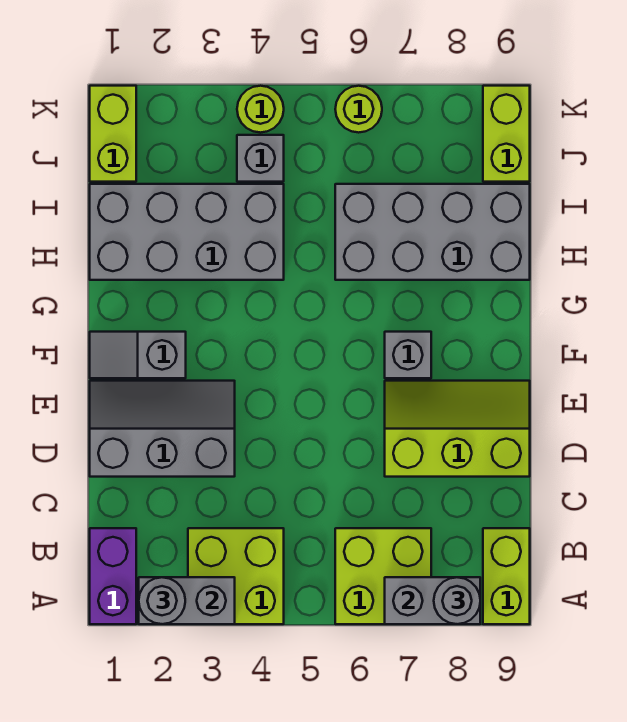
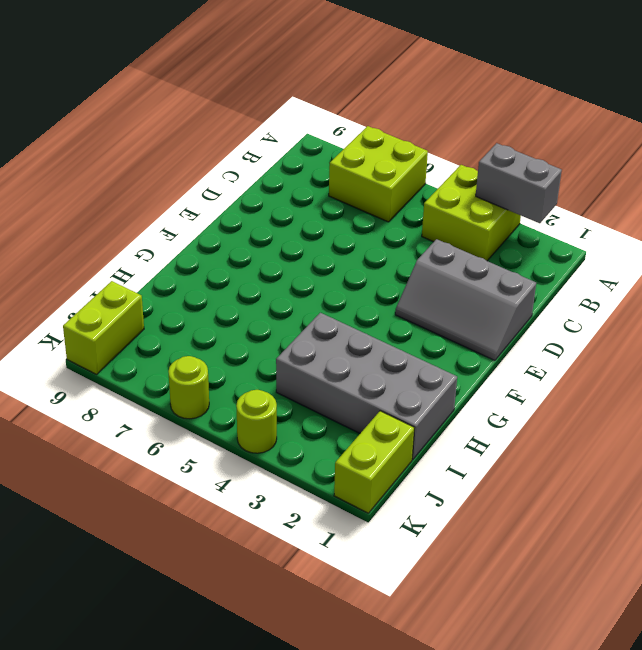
none -> purple brick A1:B1 level 1
none -> lime brick A9:B9 level 1
none -> lime slope D7:E9 level 1 top D

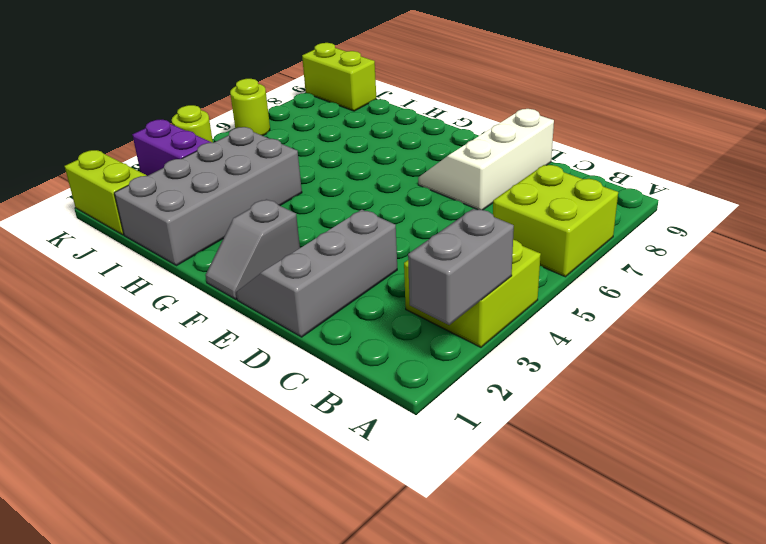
white slope D7:E9 level 1 top D -> lime slope D7:E9 level 1 top D
purple brick J3:K3 level 1 -> purple brick A1:B1 level 1
none -> lime brick A9:B9 level 1
none -> grey brick F7 level 1
none -> grey brick H6:I9 level 1

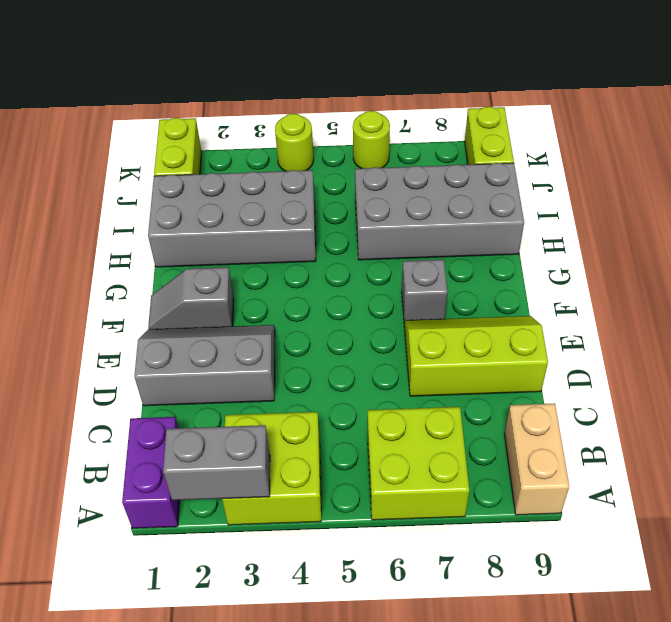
tan brick A9:B9 level 1 -> lime brick A9:B9 level 1
none -> grey brick J4 level 1
none -> grey brick A7:A8 level 2
none -> grey round brick A2 level 3

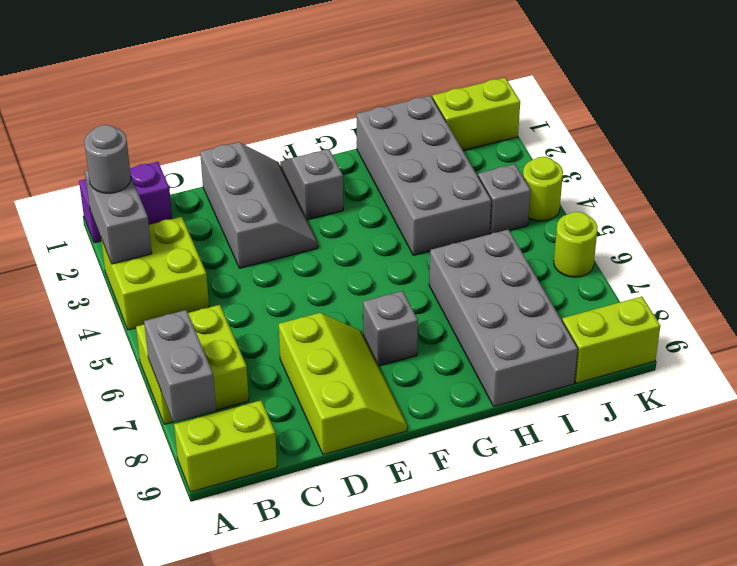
none -> grey round brick A8 level 3

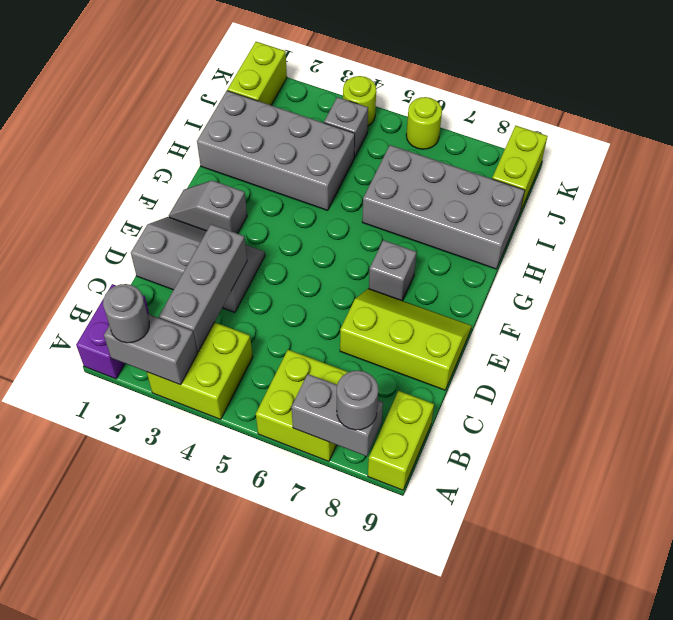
grey brick B3:D3 level 2 -> none

